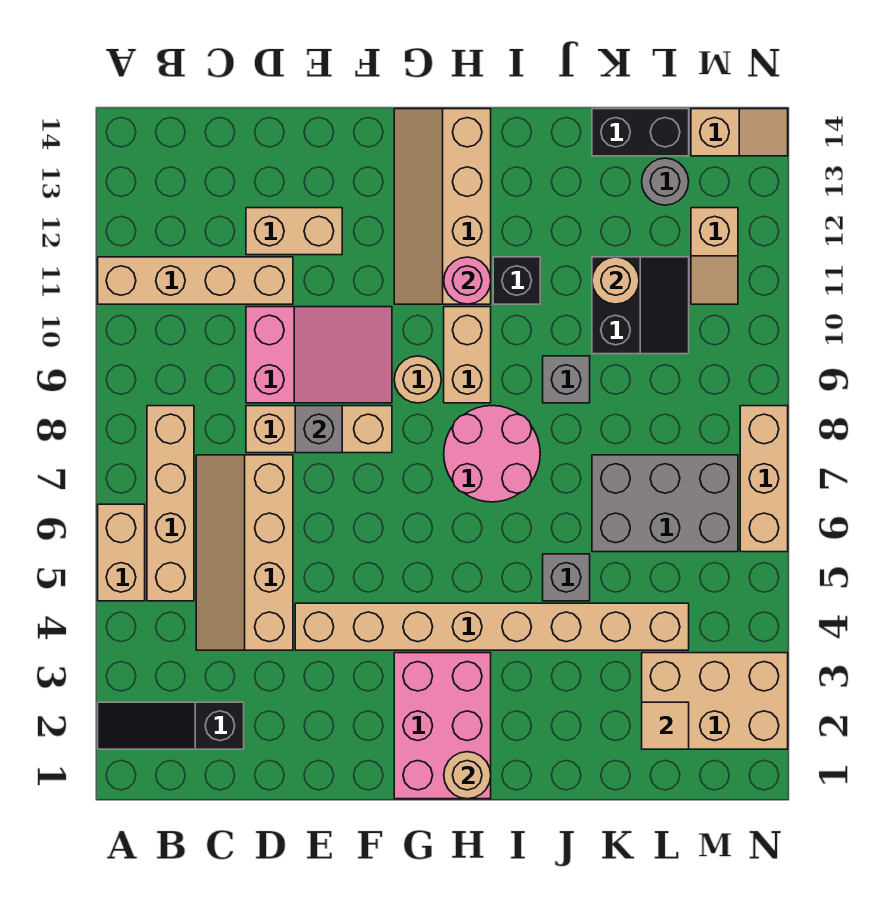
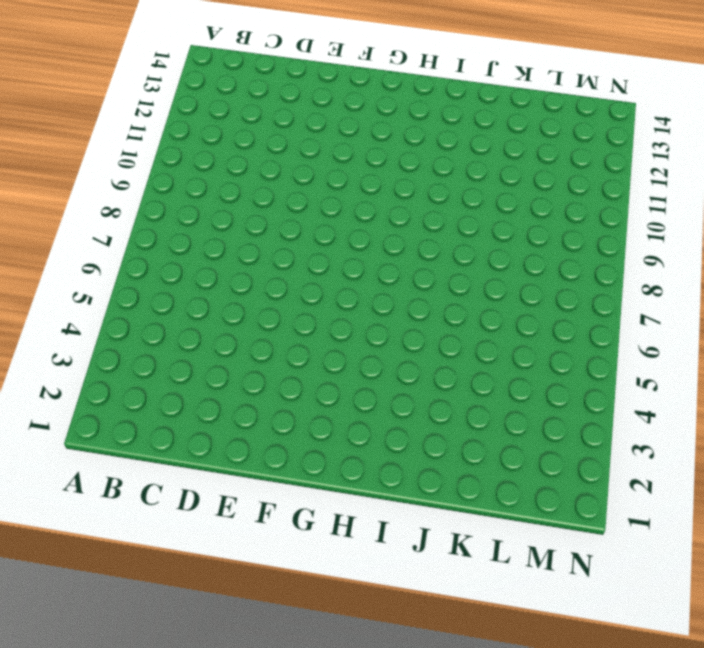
none -> black slope A2:C2 level 1 top C
none -> tan brick A5:A6 level 1
none -> tan brick A11:D11 level 1
none -> tan brick B5:B8 level 1

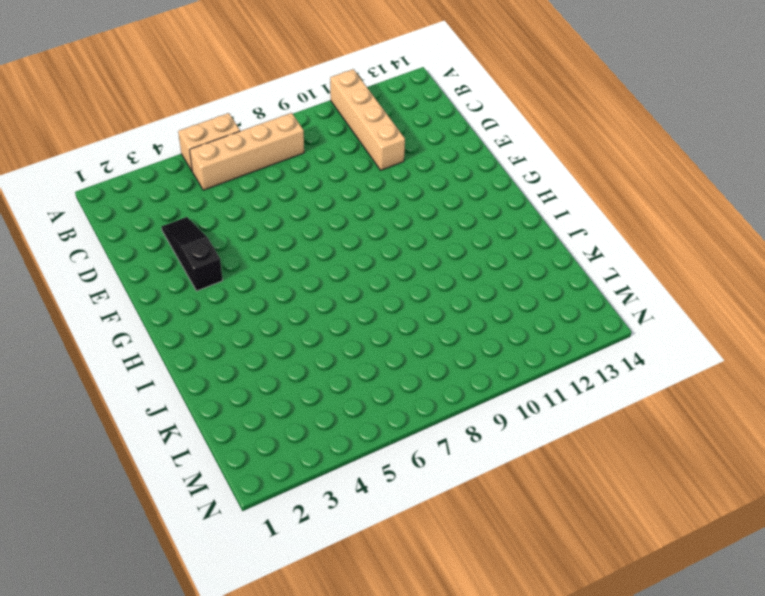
black slope D3:F3 level 1 top F -> black slope A2:C2 level 1 top C
none -> tan slope C4:D7 level 1 top D
none -> tan brick D8:F8 level 1
none -> pink slope D9:F10 level 1 top D
none -> tan brick D12:E12 level 1

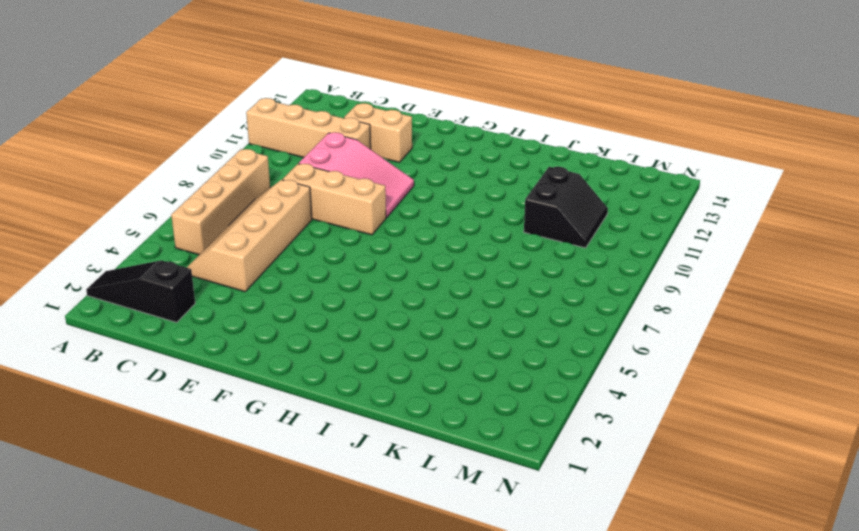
none -> tan brick A5:A6 level 1
none -> tan brick E4:L4 level 1
none -> pink brick G1:H3 level 1
none -> tan round brick G9 level 1

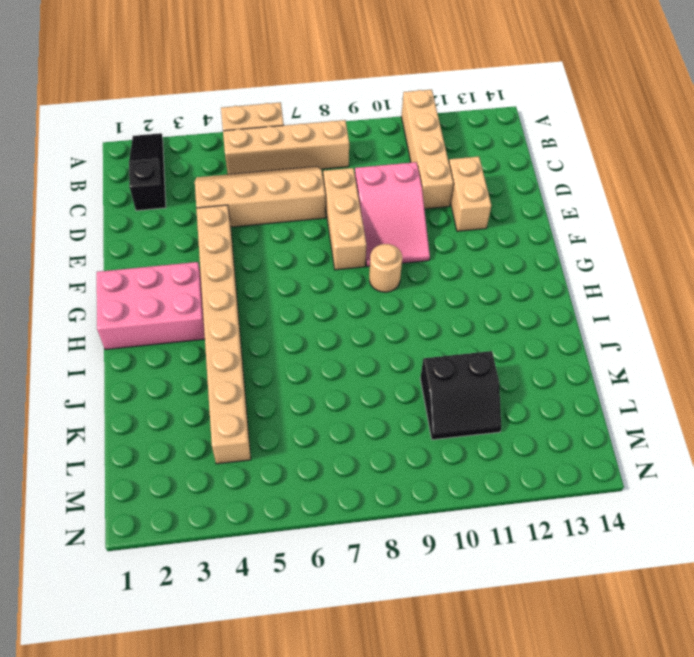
none -> tan slope G11:H14 level 1 top H
none -> pink round brick H7:I8 level 1
none -> tan brick H9:H10 level 1
none -> black brick I11 level 1

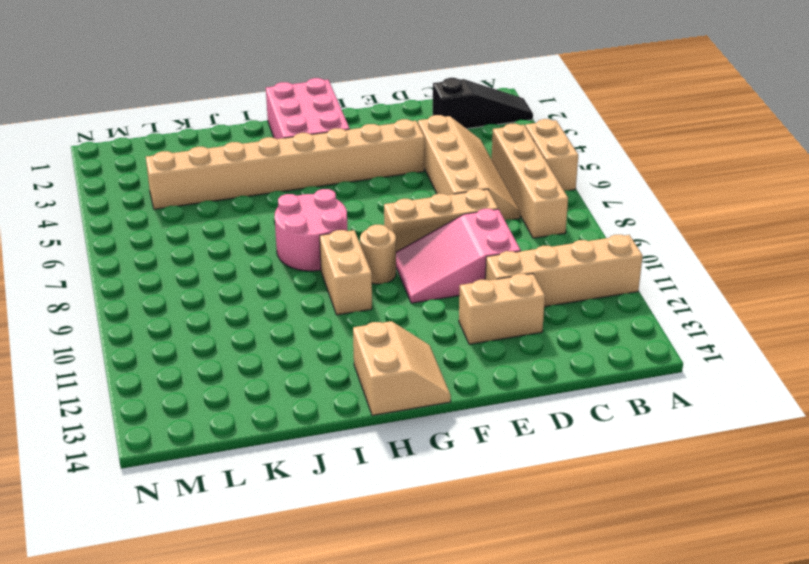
tan slope G13:H14 level 1 top H -> tan slope G11:H14 level 1 top H
none -> black brick I11 level 1
none -> grey brick J5 level 1
none -> grey brick J9 level 1
none -> grey brick K6:M7 level 1

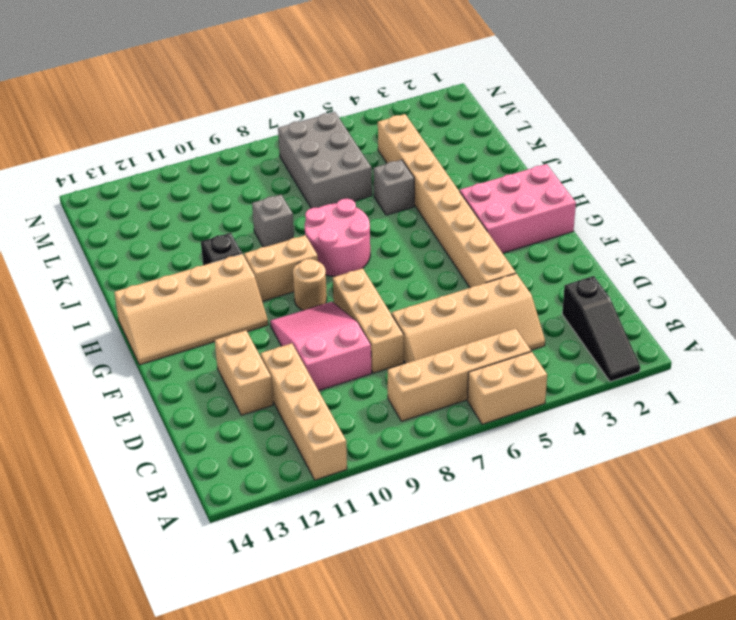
none -> black slope K10:L11 level 1 top K
none -> black brick K14:L14 level 1
none -> tan brick L2:N3 level 1
none -> grey round brick L13 level 1

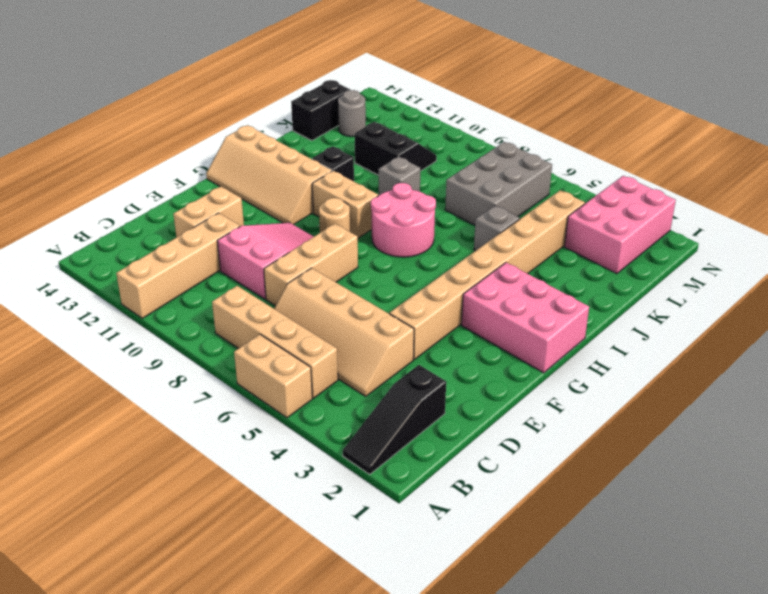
pink brick L2:N3 level 1 -> tan brick L2:N3 level 1
none -> tan slope M11:M12 level 1 top 12
none -> tan slope M14:N14 level 1 top M
none -> tan brick N6:N8 level 1
none -> grey brick E8 level 2

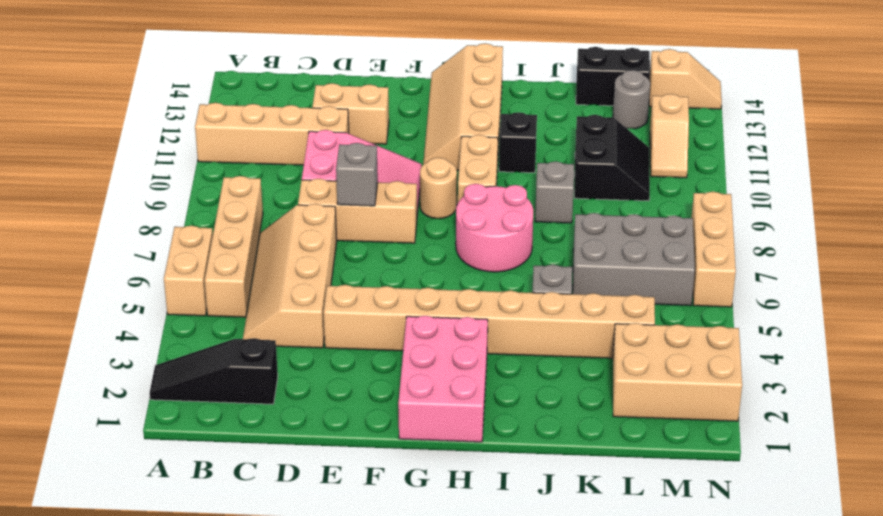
none -> tan round brick H1 level 2
none -> pink round brick H11 level 2
none -> tan round brick K11 level 2
none -> tan tile L2 level 2

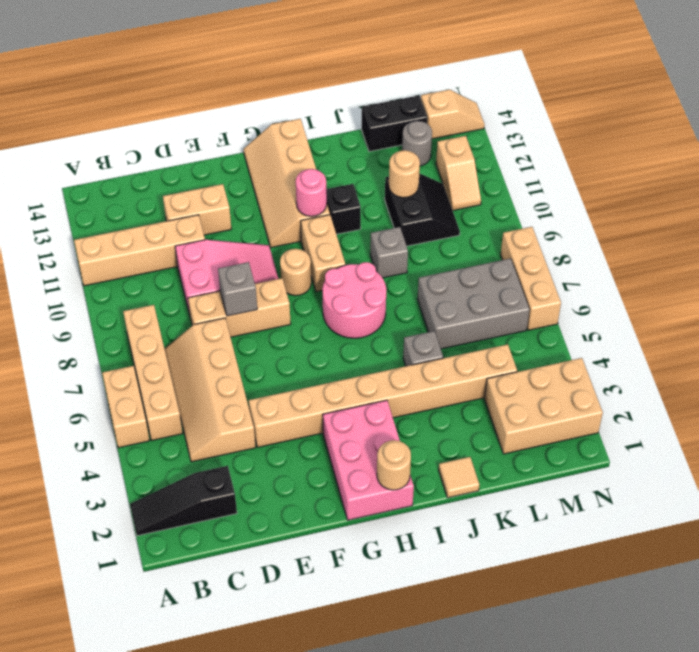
tan tile J1 level 1 -> tan tile L2 level 2

